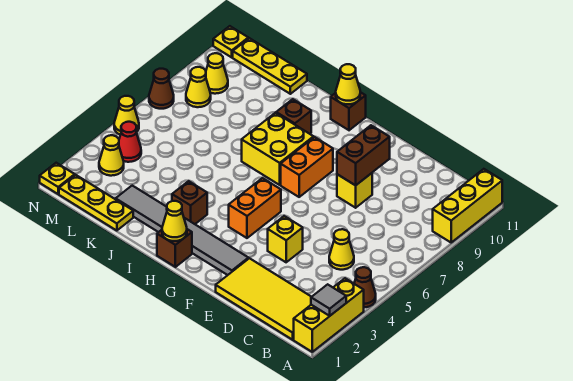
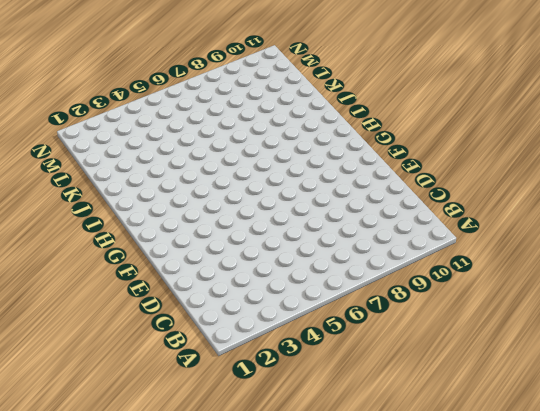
none -> yellow brick A1:A3 level 1
none -> brown cone A4 level 1
none -> yellow brick A9:A11 level 1

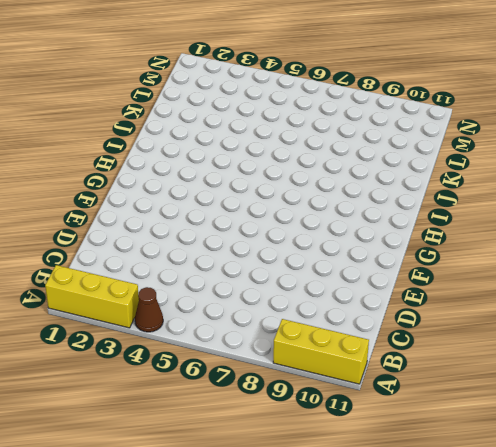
none -> yellow tile B1:E2 level 1
none -> yellow cone C5 level 1
none -> yellow brick E4 level 1

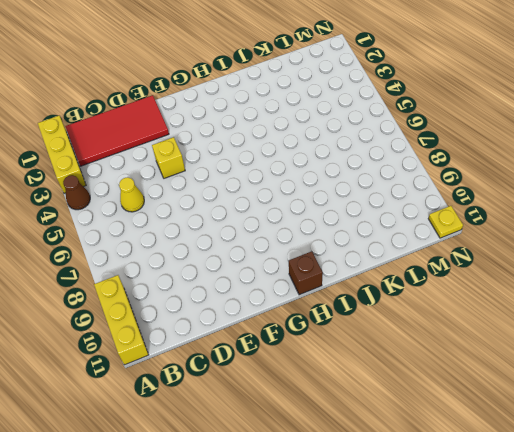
red tile B1:E2 level 1 -> yellow tile B1:E2 level 1
none -> yellow brick E8 level 1
none -> grey tile F2:K2 level 1
none -> orange brick G4:G5 level 1

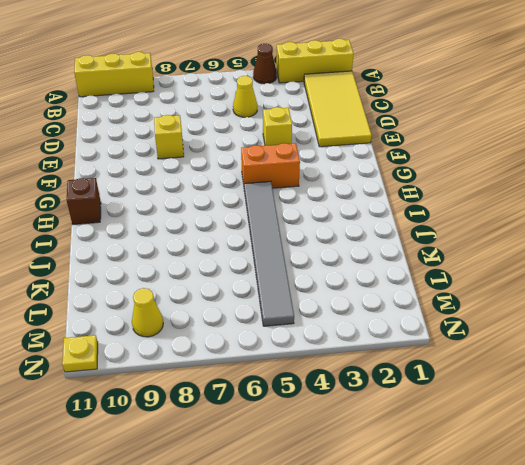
grey tile H5:M5 level 1 -> grey tile F2:K2 level 1
none -> orange brick G7:G8 level 1
none -> brown brick H1 level 1
none -> yellow brick H7:I8 level 1

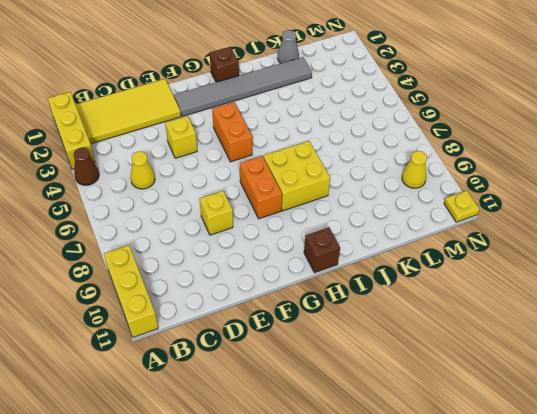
grey cone K1 level 1 -> yellow plate K1:M1 level 1
none -> brown brick I3 level 1
none -> brown brick I9 level 1
none -> yellow plate K11:M11 level 1

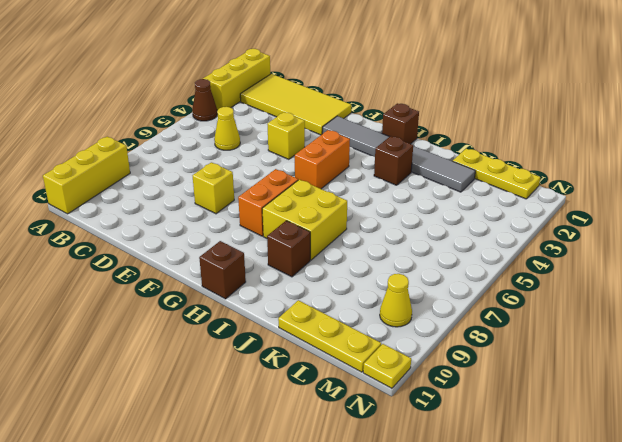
none -> yellow cone M3 level 1
none -> red cone M4 level 1
none -> yellow cone M8 level 1

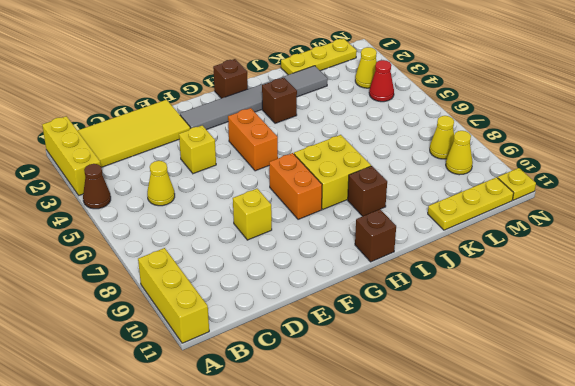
none -> yellow plate N1 level 1
none -> yellow cone N5 level 1
none -> brown cone N7 level 1

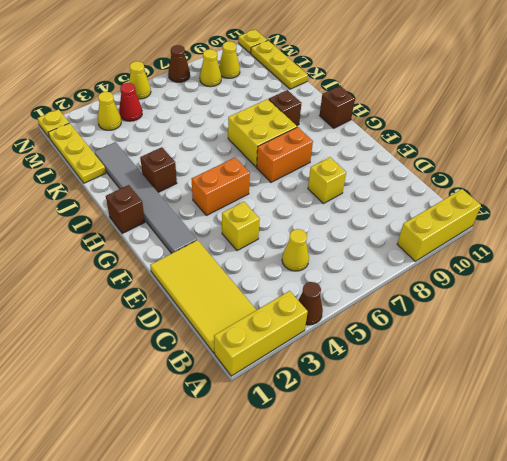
none -> grey tile A2 level 2
none -> brown brick E8:E9 level 2
none -> yellow cone H1 level 2

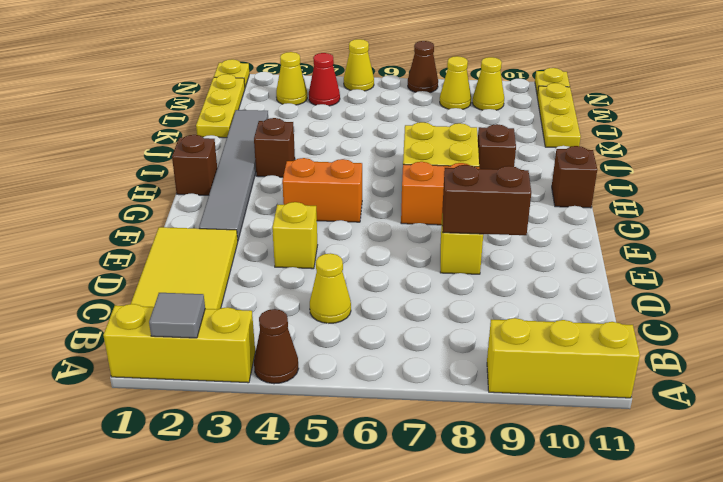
none -> yellow cone H1 level 2
none -> yellow cone H11 level 2

